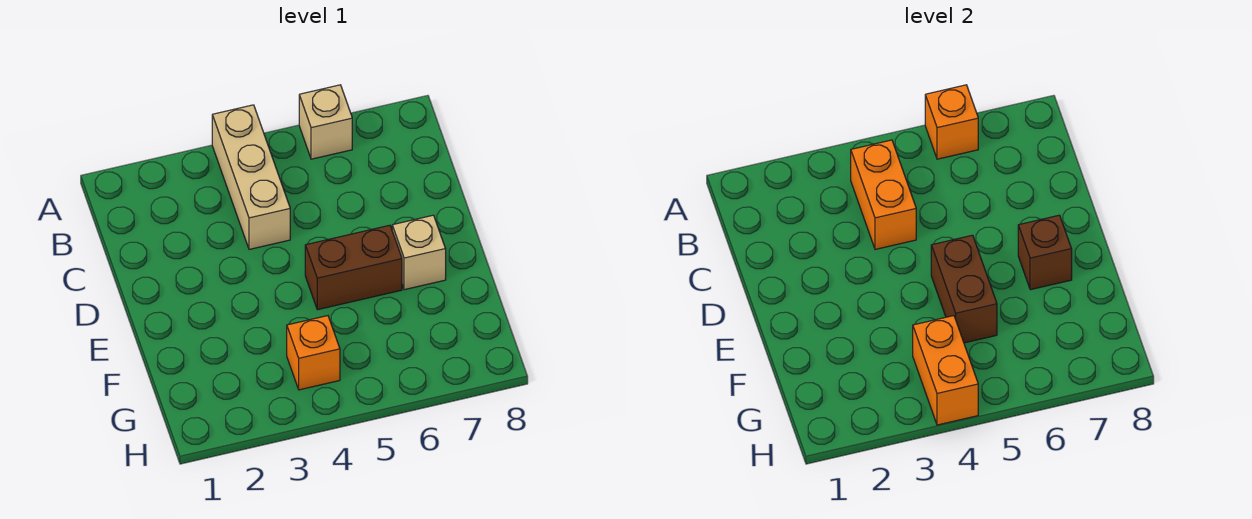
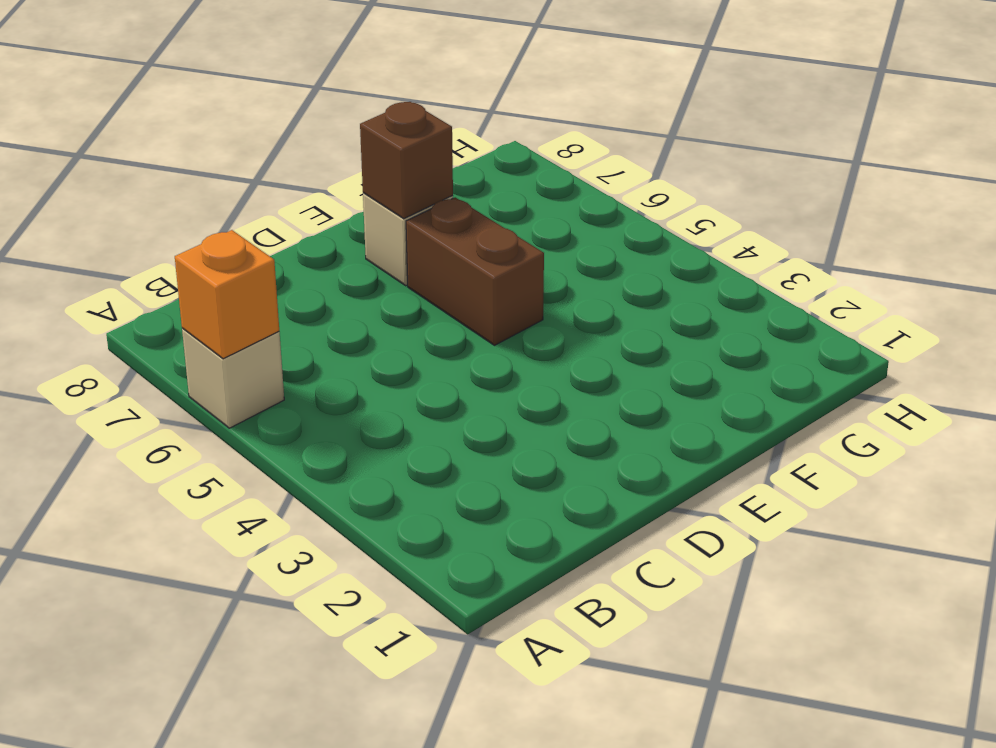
none -> tan brick A4:C4 level 1
none -> orange brick G4 level 1

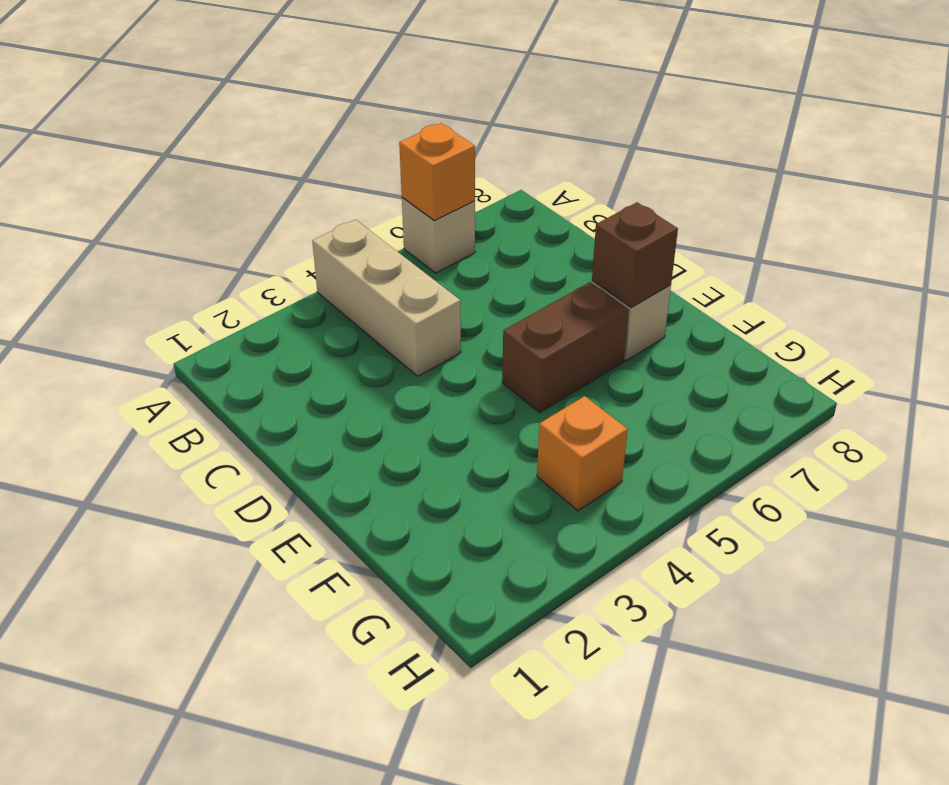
none -> orange brick B4:C4 level 2
none -> brown brick E5:F5 level 2

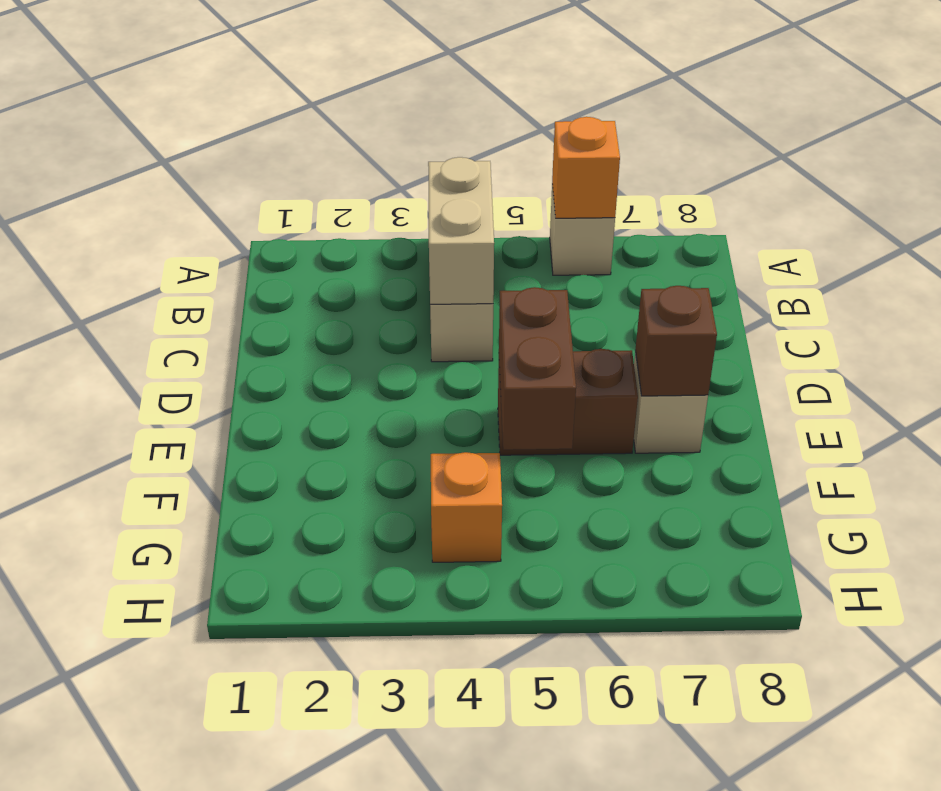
tan brick B4:C4 level 2 -> orange brick B4:C4 level 2
none -> orange brick G4:H4 level 2

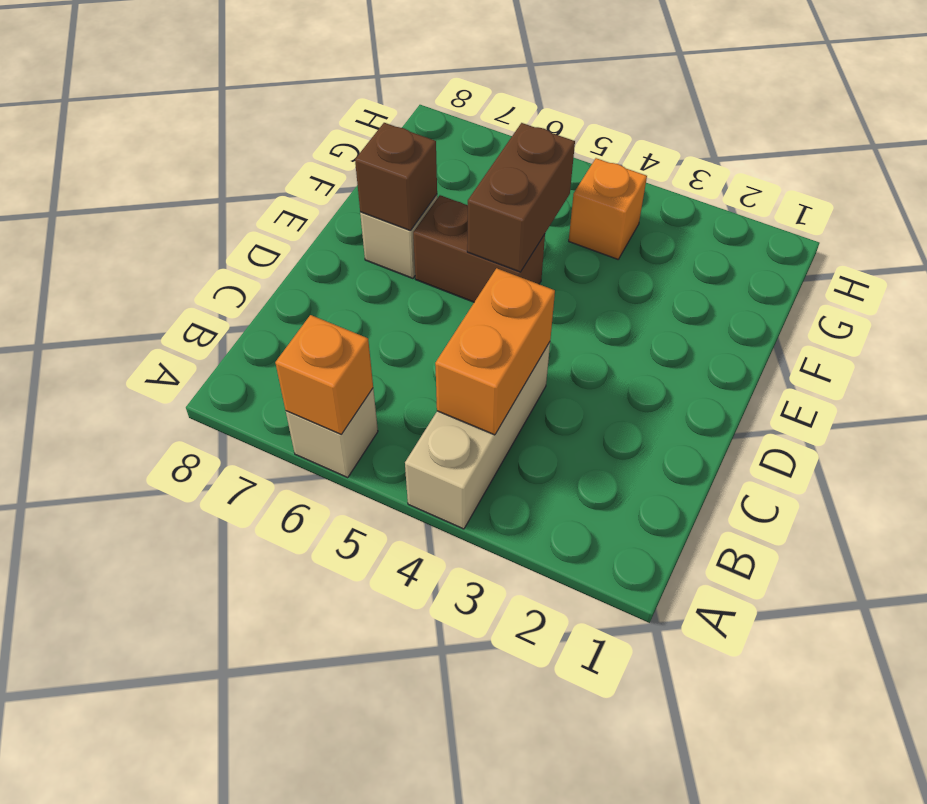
none -> orange brick G4:H4 level 2

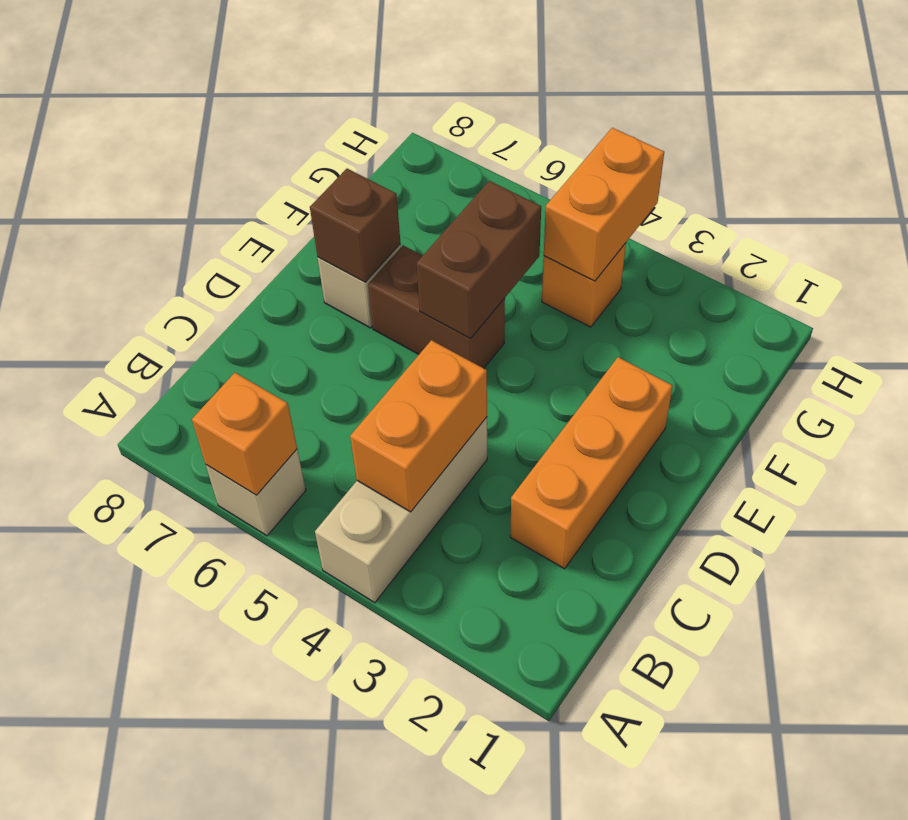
orange brick C2:E2 level 1 -> none

